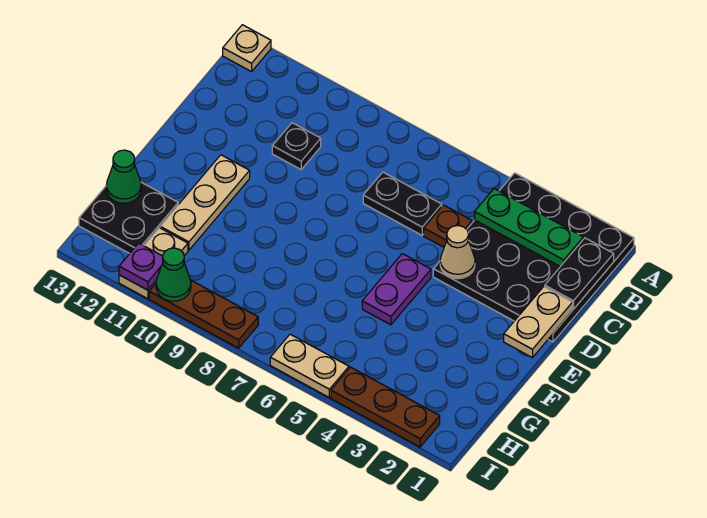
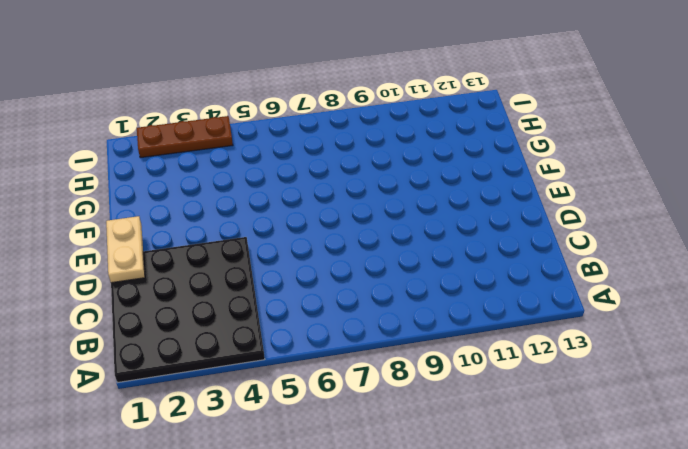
none -> tan plate A13 level 1
none -> brown plate C5 level 1
none -> black plate C6:C7 level 1

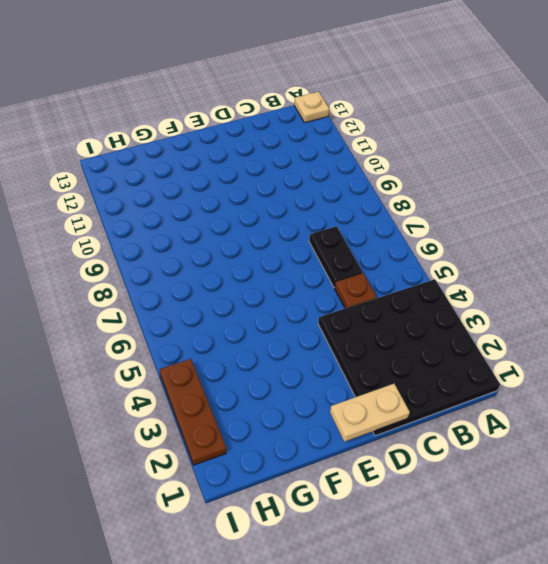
none -> black plate C10 level 1
none -> purple plate E5:F5 level 1
none -> tan plate E11:G11 level 1

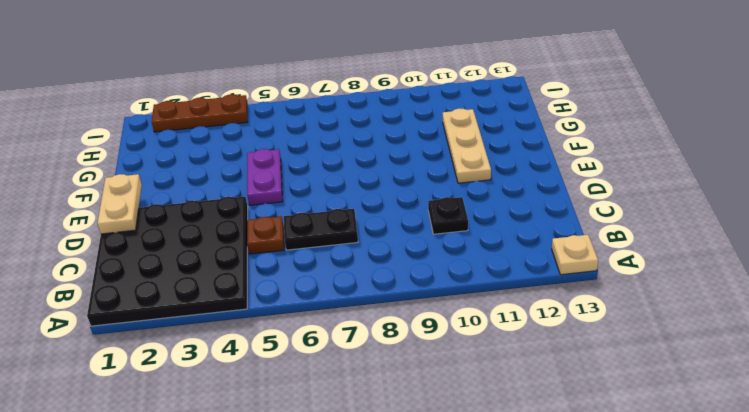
none -> black plate G12:H13 level 1
none -> tan plate H11:I11 level 1
none -> tan plate I5:I6 level 1

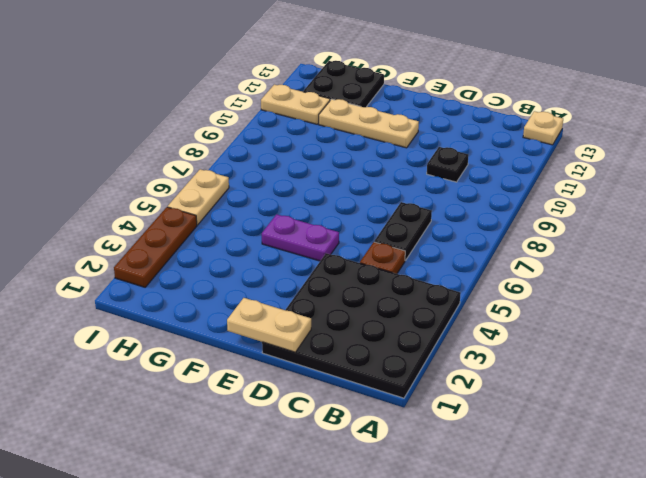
none -> brown plate I8:I10 level 1
none -> black plate B1:C1 level 2
none -> green plate B2:B4 level 2

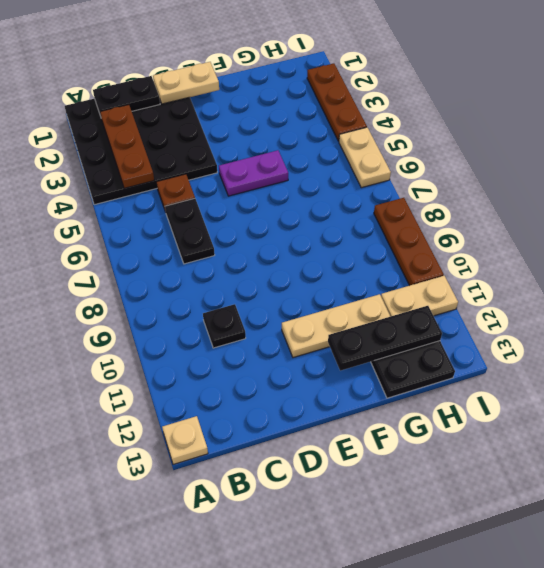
brown plate B2:B4 level 2 -> green plate B2:B4 level 2
black plate F12:H12 level 2 -> none
none -> tan cone D4 level 2
none -> green cone G13 level 2
none -> green cone I10 level 2

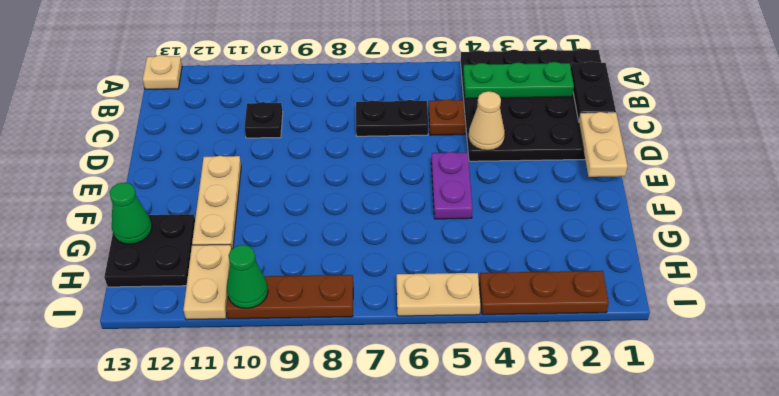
none -> purple plate I11 level 2

